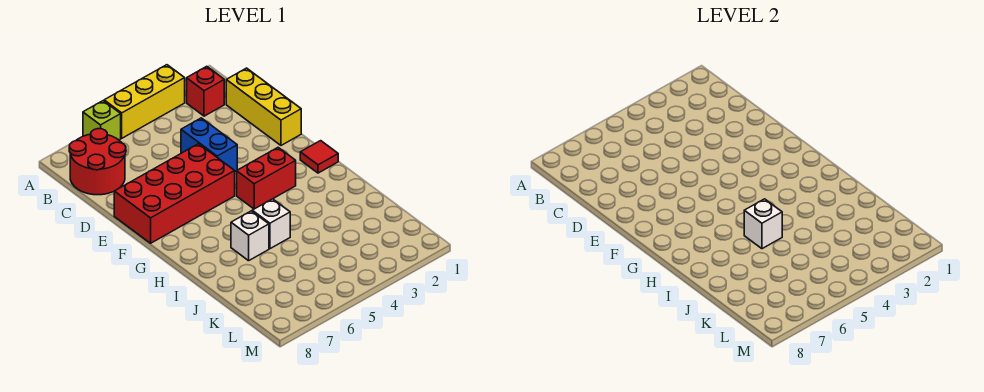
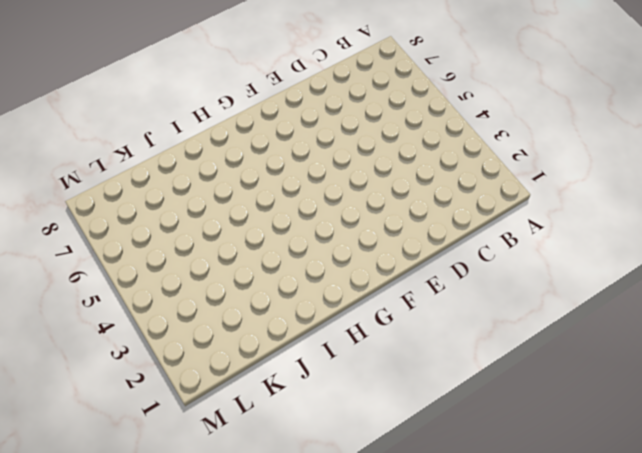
none -> yellow brick A3:A5 level 1
none -> lime brick A6 level 1
none -> red brick B2 level 1

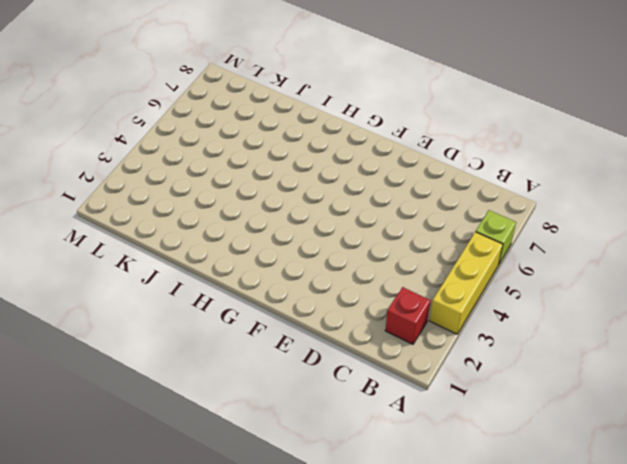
none -> red round brick B7:C8 level 1
none -> yellow brick C1:E1 level 1
none -> blue brick D4:E4 level 1

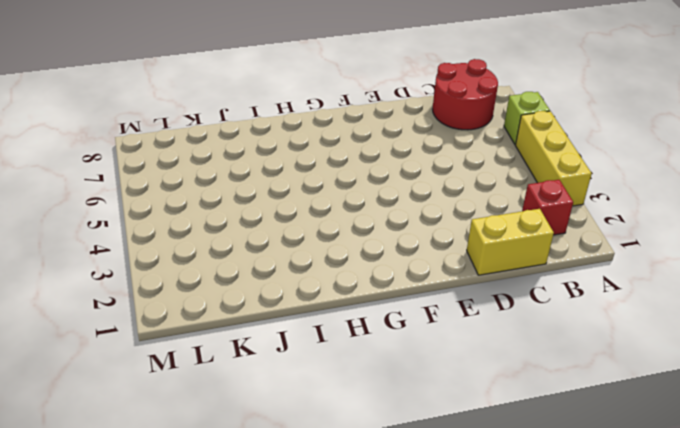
yellow brick C1:D1 level 1 -> yellow brick C1:E1 level 1
none -> blue brick D4:E4 level 1
none -> red brick E5:F8 level 1
none -> red tile G1 level 1

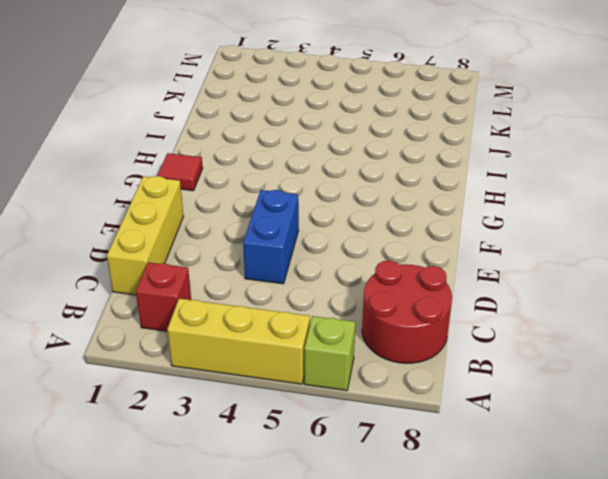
none -> red brick E5:F8 level 1
none -> red brick G3:G4 level 1
none -> white brick I5 level 1

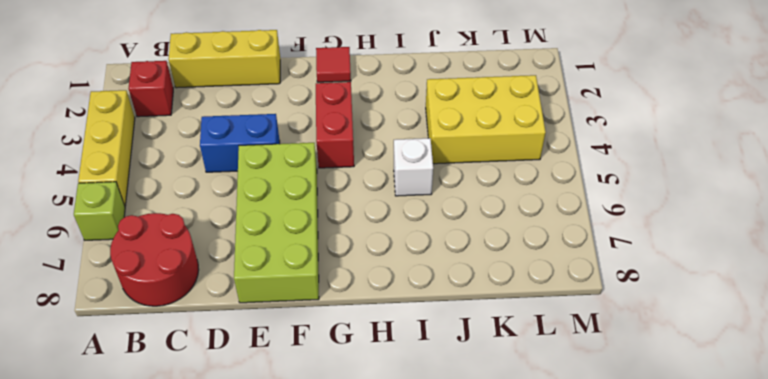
lime brick E5:F8 level 1 -> red brick E5:F8 level 1
yellow brick J3:L4 level 1 -> none
none -> white brick I6 level 1
none -> white brick I5 level 2

